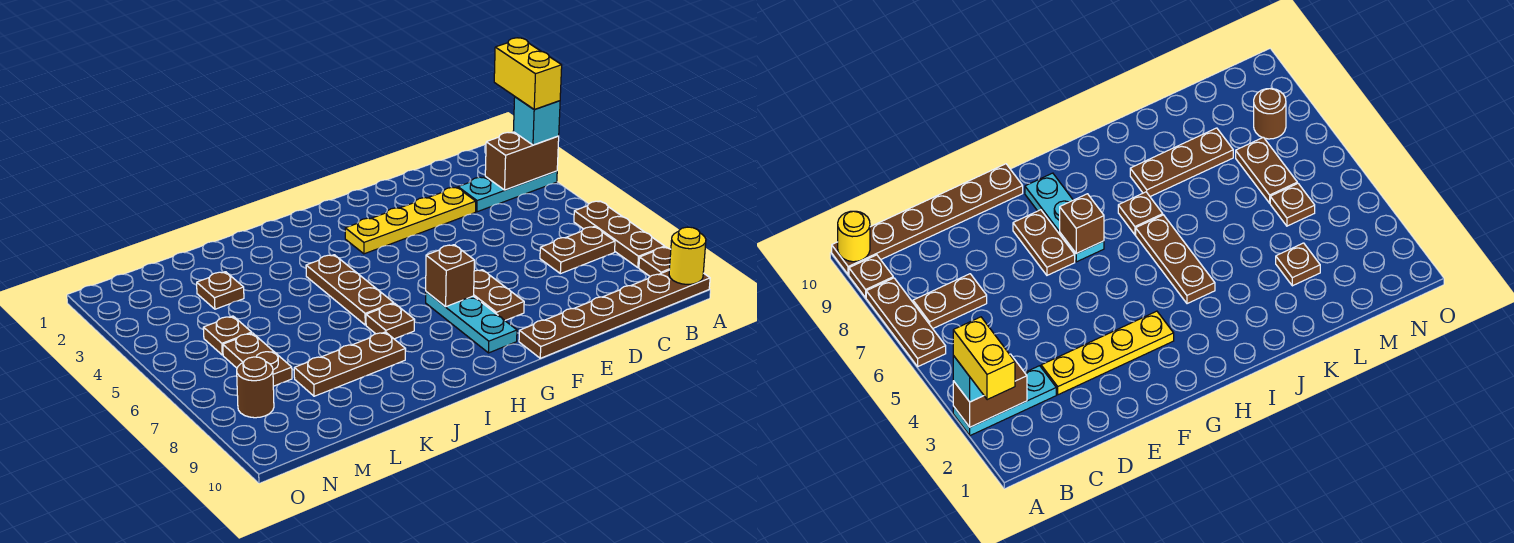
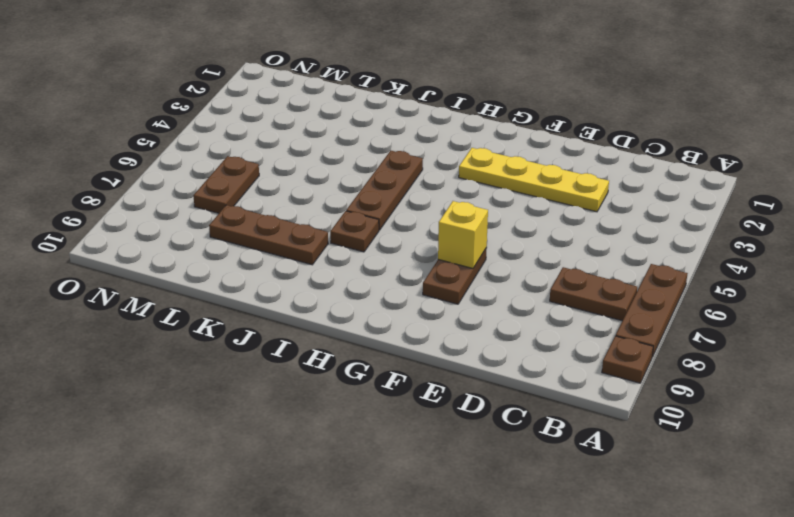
yellow brick F7 level 2 -> none
none -> cyan plate A3:C3 level 1
none -> brown plate A10:F10 level 1
none -> cyan plate G7:G9 level 1

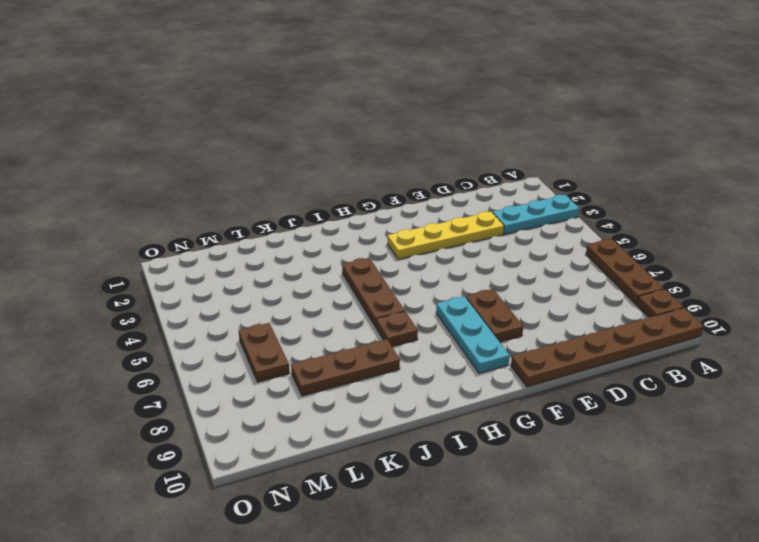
none -> brown plate B7:C7 level 1
none -> brown plate L3 level 1
none -> brown plate M5 level 1

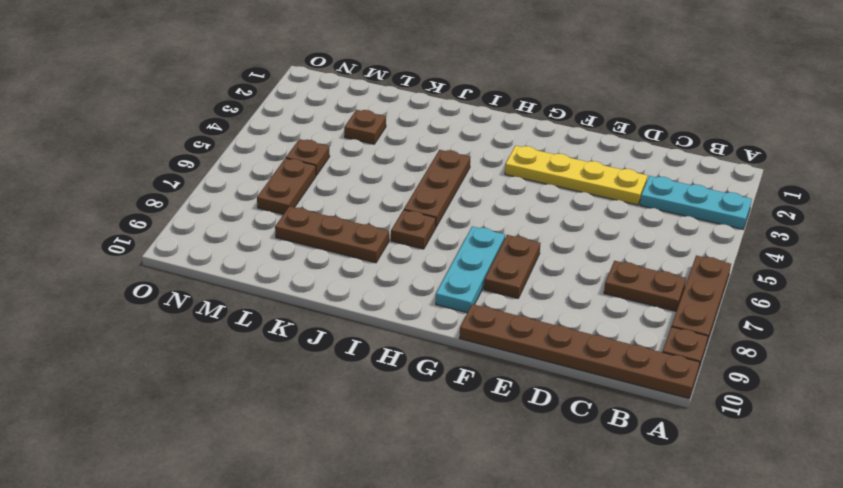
none -> brown round brick N8 level 1
none -> brown brick A3:B3 level 2
none -> yellow round brick A10 level 2

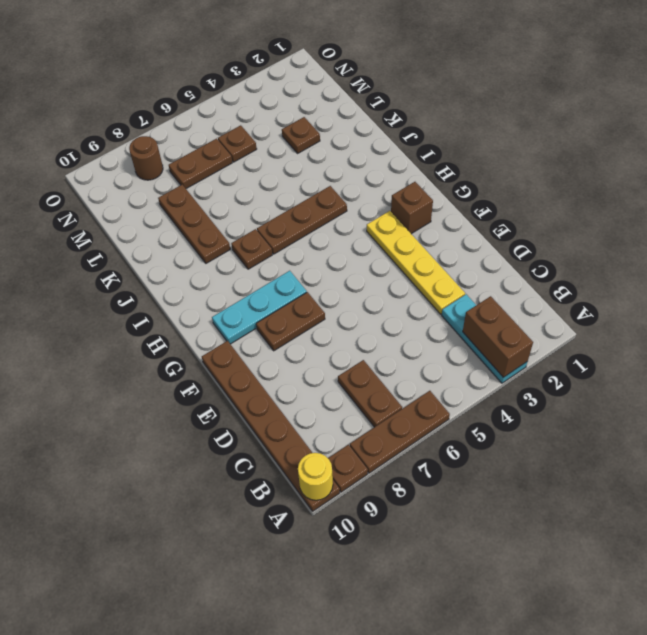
brown brick G2 level 1 -> brown brick G7 level 2
none -> cyan brick A3 level 3
none -> yellow brick A2:A3 level 4

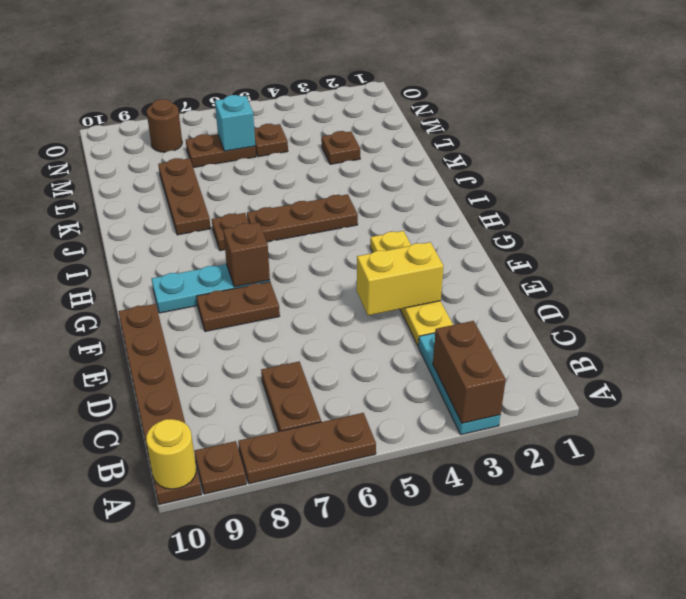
yellow brick E3:E4 level 2 -> yellow brick A2:A3 level 4
cyan brick M6 level 2 -> cyan brick A3 level 3

